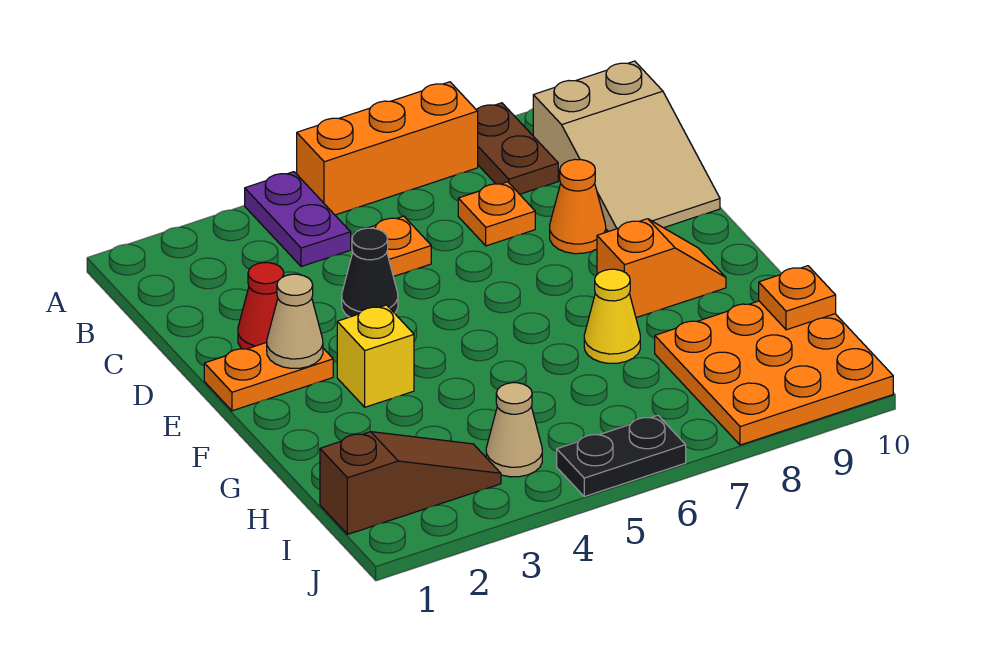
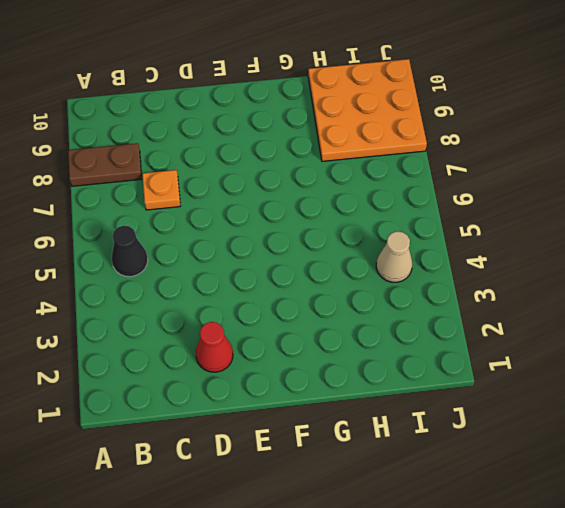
black cone B5 level 1 -> black cone D4 level 1
none -> purple plate A4:B4 level 1
none -> orange brick A5:A7 level 1
none -> tan slope B9:D10 level 1 top B

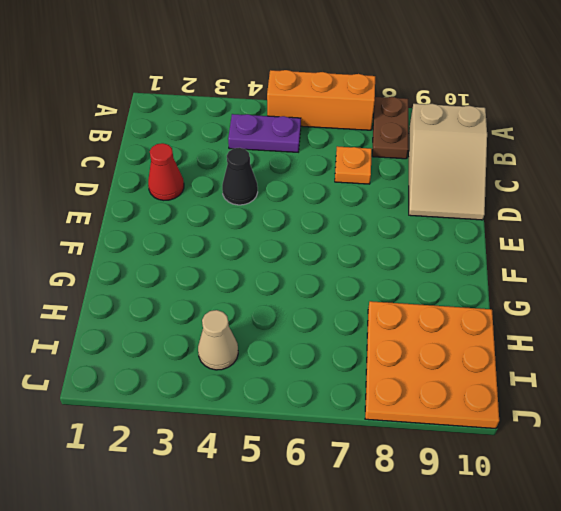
purple plate B4:B5 level 1 -> purple plate A4:B4 level 1
none -> orange plate C5 level 1
none -> orange cone D8 level 1
none -> orange plate E1:E2 level 1

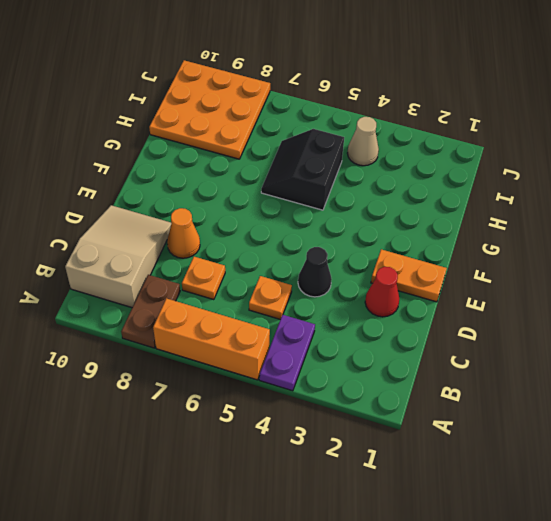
black slope G5:H6 level 1 top 5 -> none
none -> yellow brick F3 level 1
none -> orange slope F8:F9 level 1 top 8
none -> yellow cone G7 level 1

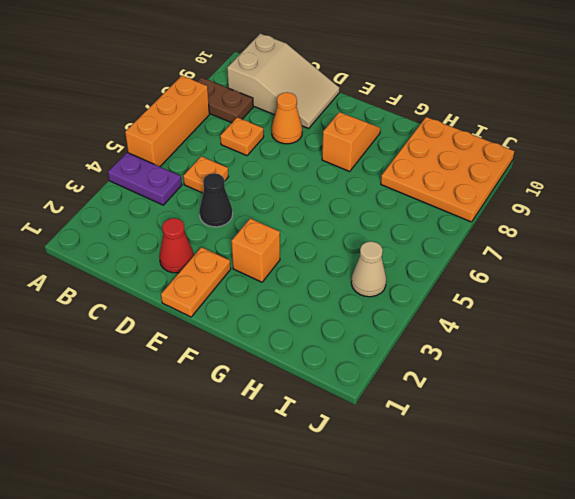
orange brick F3 level 1 -> yellow brick F3 level 1
none -> yellow cone G7 level 1
none -> brown slope I1:I3 level 1 top 1
none -> black plate J5:J6 level 1

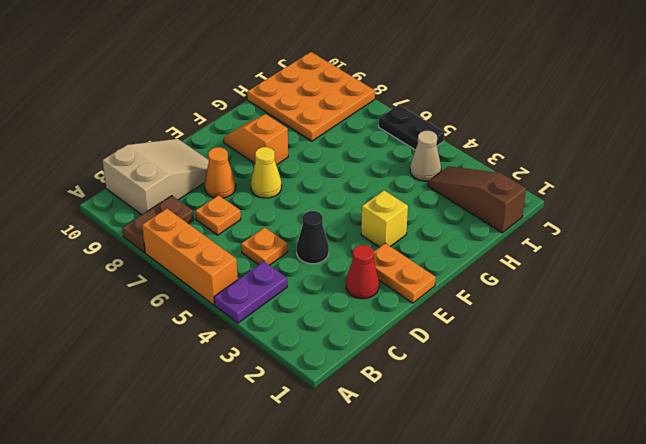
yellow cone E7 level 1 -> yellow cone G7 level 1
none -> tan cone E2 level 2
none -> orange plate H10 level 2

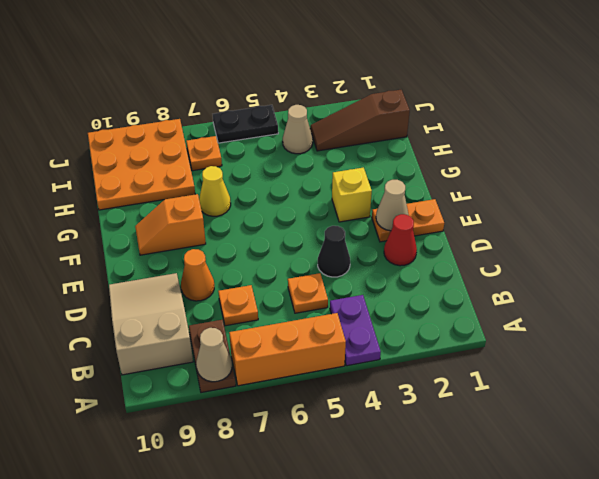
tan cone A8 level 2 -> none
orange plate I7 level 1 -> orange plate H10 level 2

